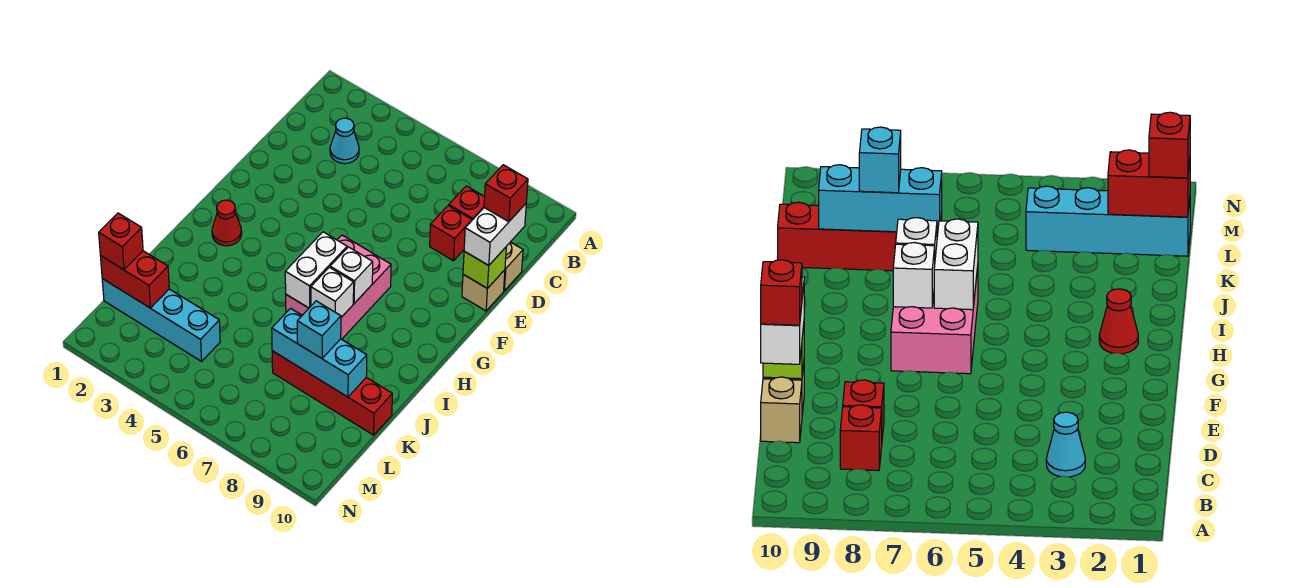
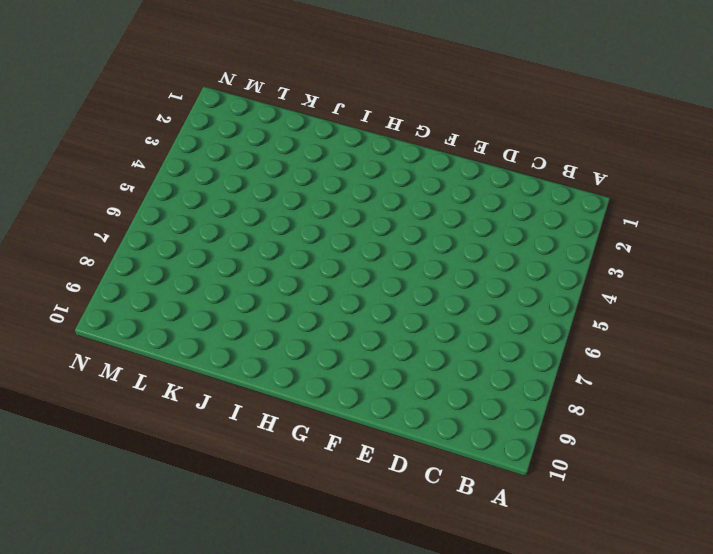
none -> cyan cone C3 level 1
none -> red brick C8 level 1
none -> red brick D8 level 1

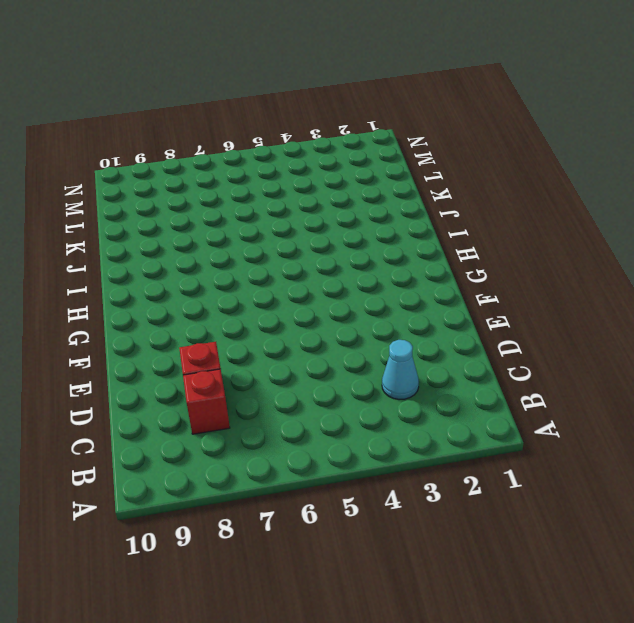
none -> tan brick D10 level 1
none -> tan brick E10 level 1
none -> pink brick G6:I7 level 1

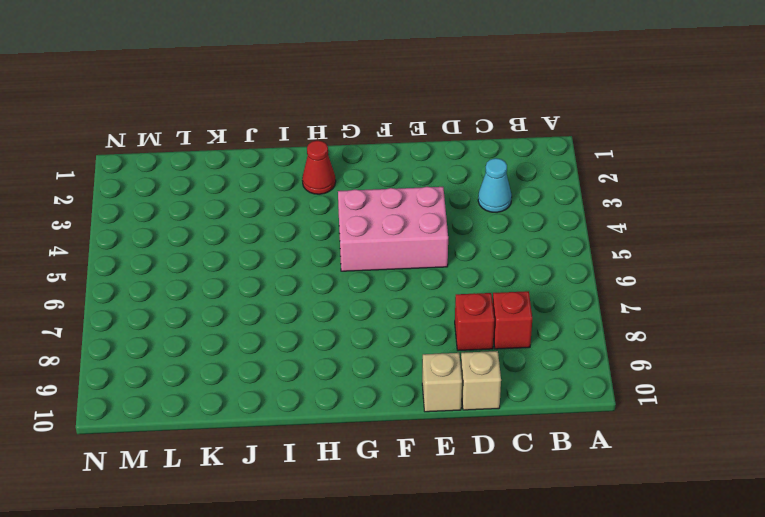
pink brick E4:G5 level 1 -> pink brick G6:I7 level 1
none -> red brick K7:K10 level 1
none -> cyan brick L1:L4 level 1
none -> lime brick E10 level 2

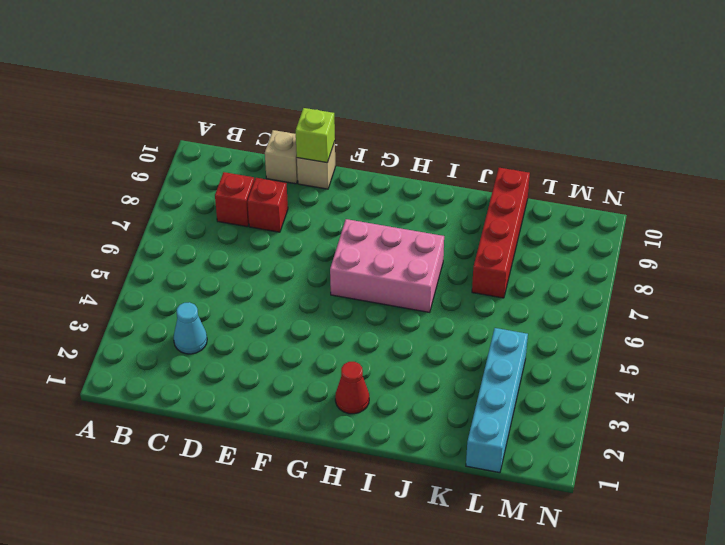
none -> white brick H6:I6 level 2
none -> white brick H7 level 2
none -> white brick I7 level 2

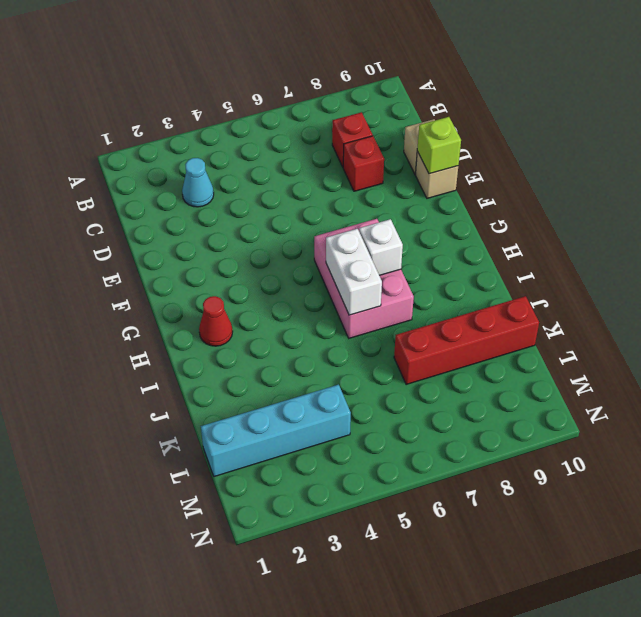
none -> white brick I7 level 2
none -> cyan brick K7:K9 level 2
none -> red brick L1:L2 level 2

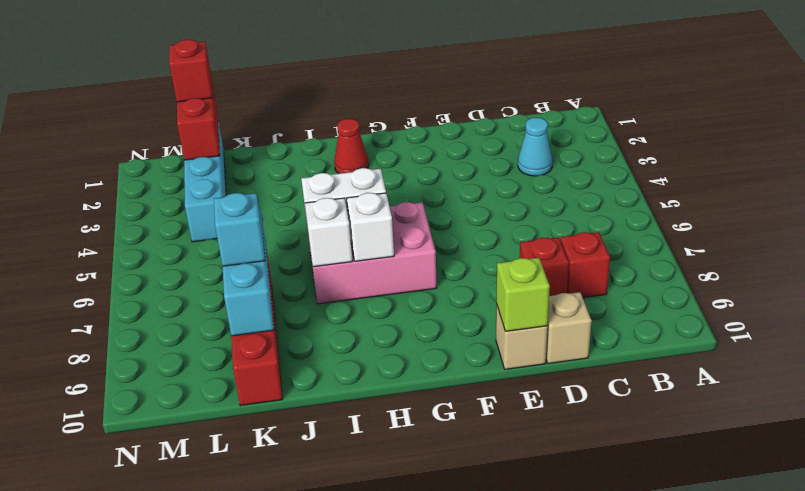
none -> white brick D10:E10 level 3
none -> red brick D10 level 4

